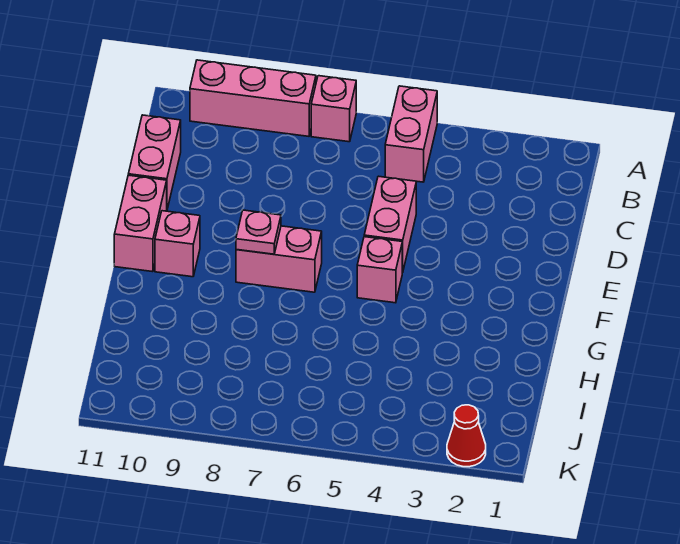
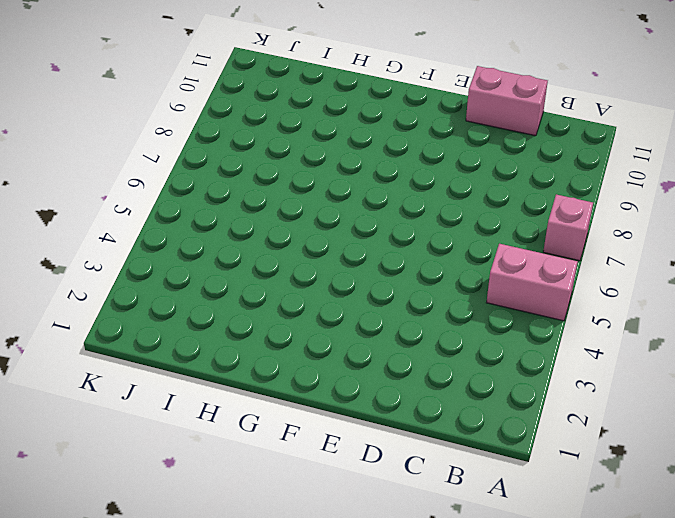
none -> pink brick A8:A10 level 1
none -> pink brick D5:E5 level 1

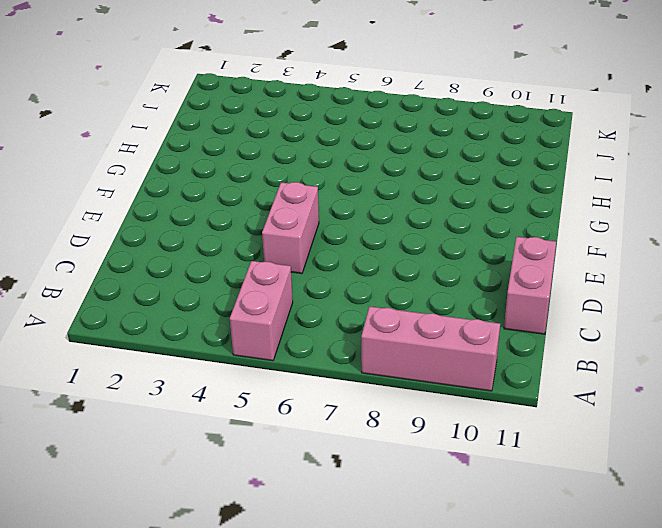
none -> pink brick A7 level 1
none -> pink brick E11:F11 level 1

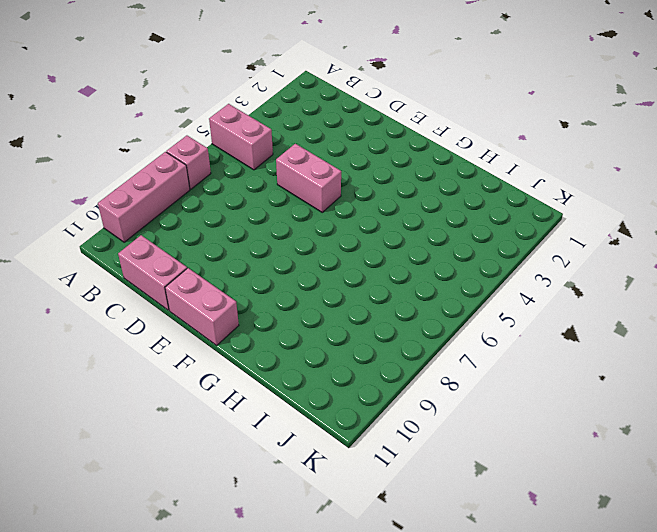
none -> pink brick F5 level 1
none -> pink brick F7:F8 level 1

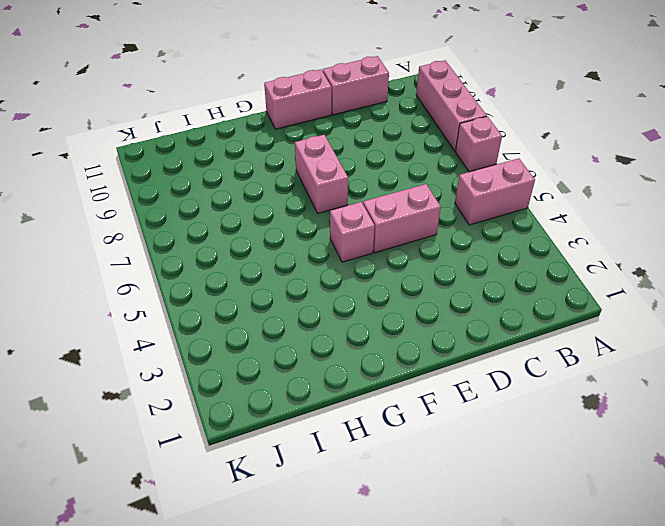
none -> pink brick F10 level 1
none -> red cone K2 level 1

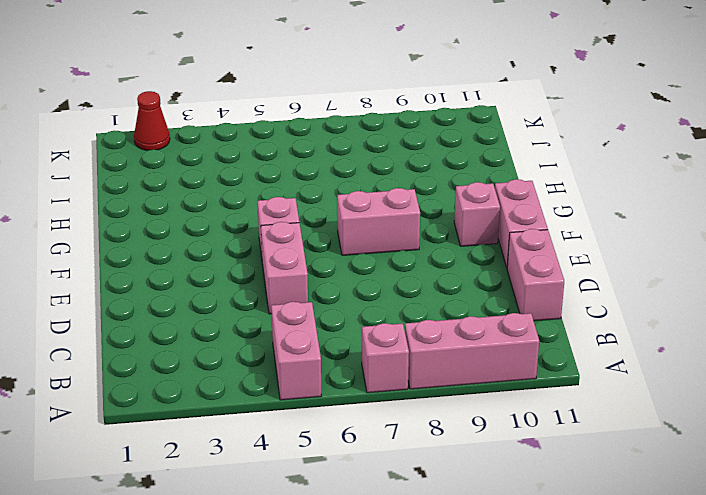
none -> pink plate F8 level 2

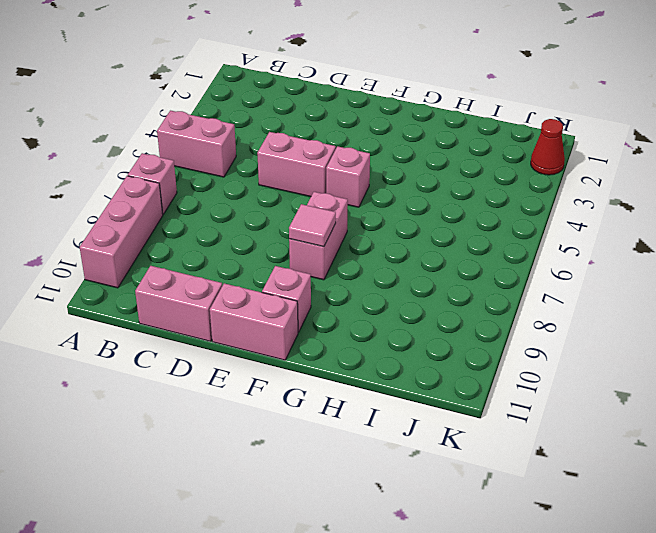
pink tile F8 level 2 -> pink plate F8 level 2

